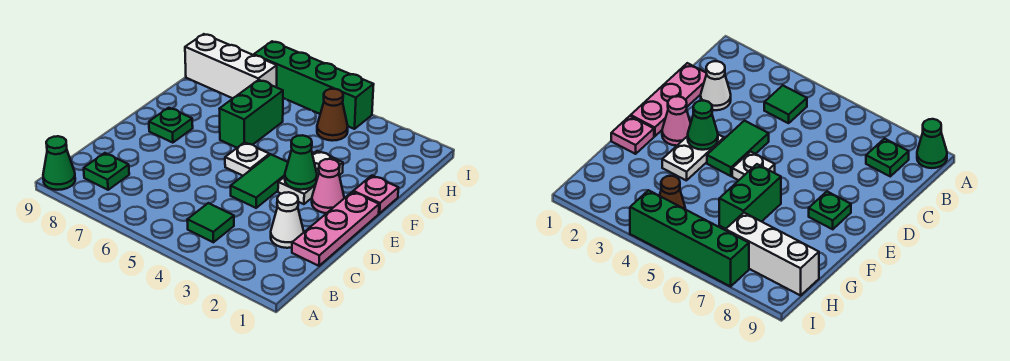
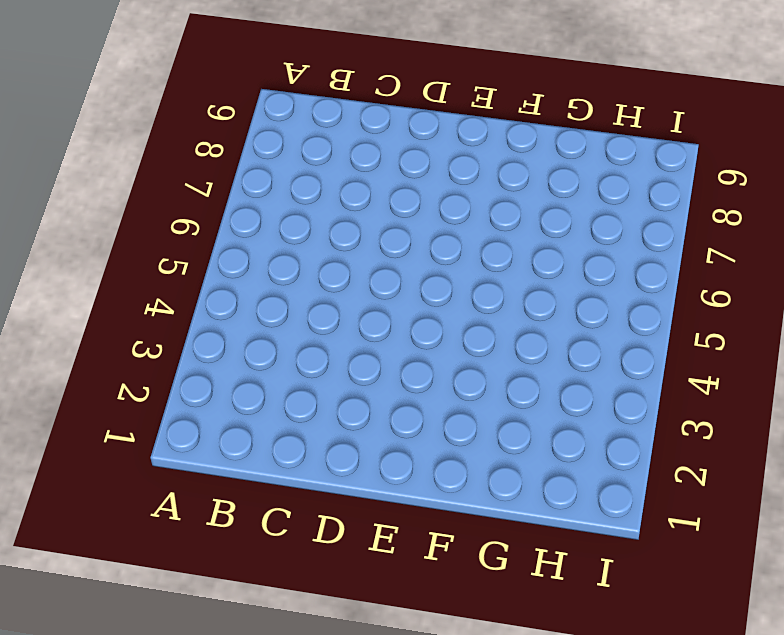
none -> green cone A9 level 1
none -> green tile B4 level 1
none -> green plate B8 level 1

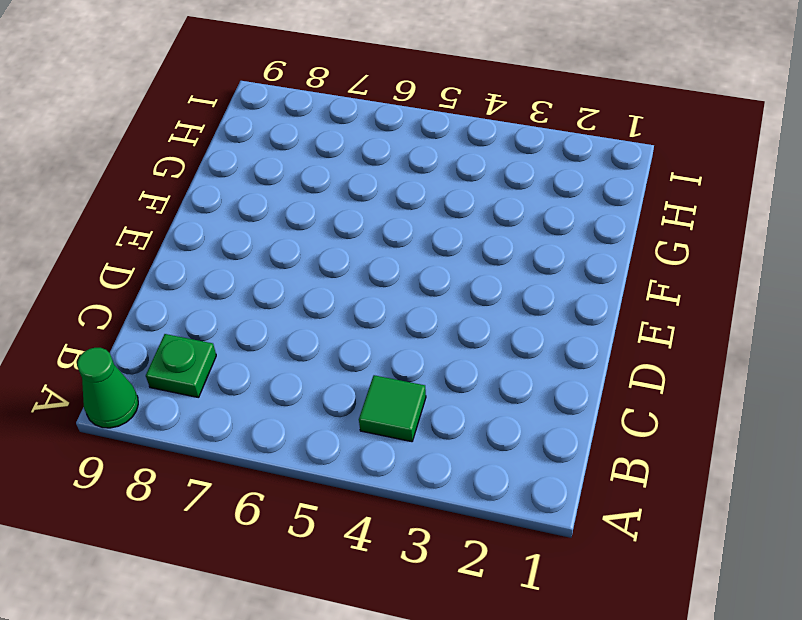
none -> pink plate C1:E1 level 1
none -> white cone C2 level 1
none -> green tile D4:E4 level 1

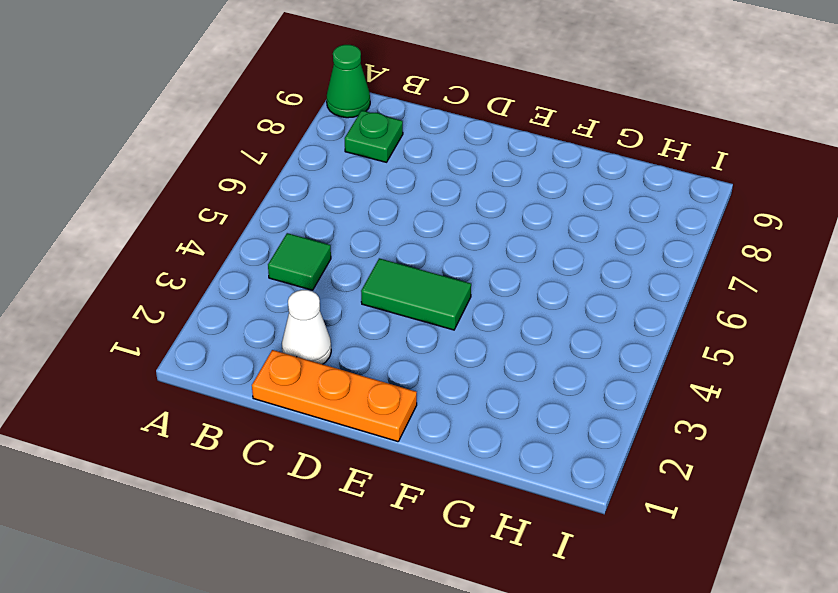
orange plate C1:E1 level 1 -> pink plate C1:E1 level 1
none -> pink cone E2 level 1
none -> white plate E3:F3 level 1
none -> white plate E5 level 1

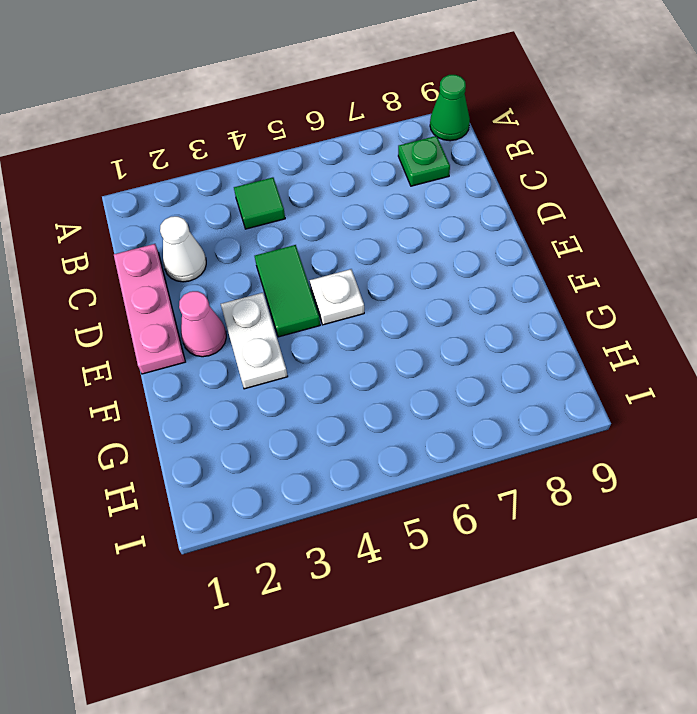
none -> green plate E8 level 1
none -> pink plate F1 level 1
none -> green brick F6:G6 level 1

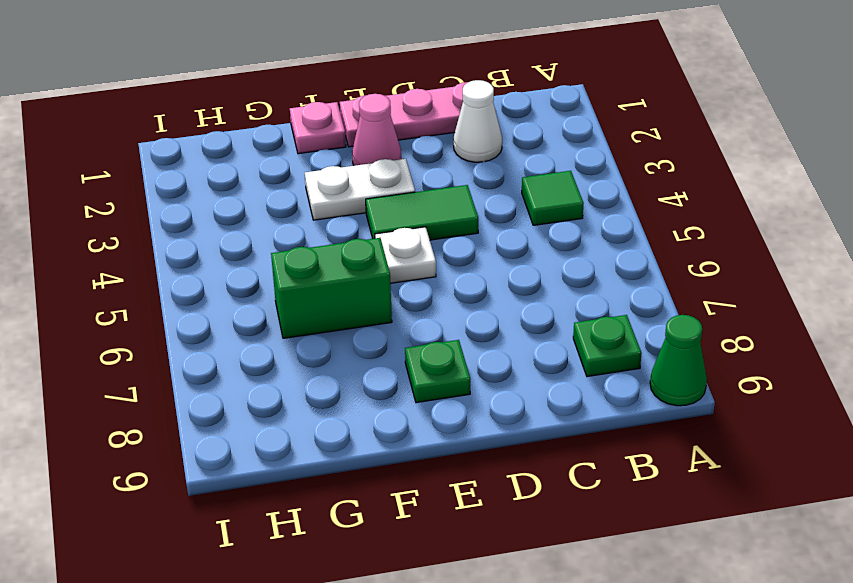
none -> brown cone H4 level 1
none -> white brick H7:H9 level 1
none -> green brick I4:I7 level 1

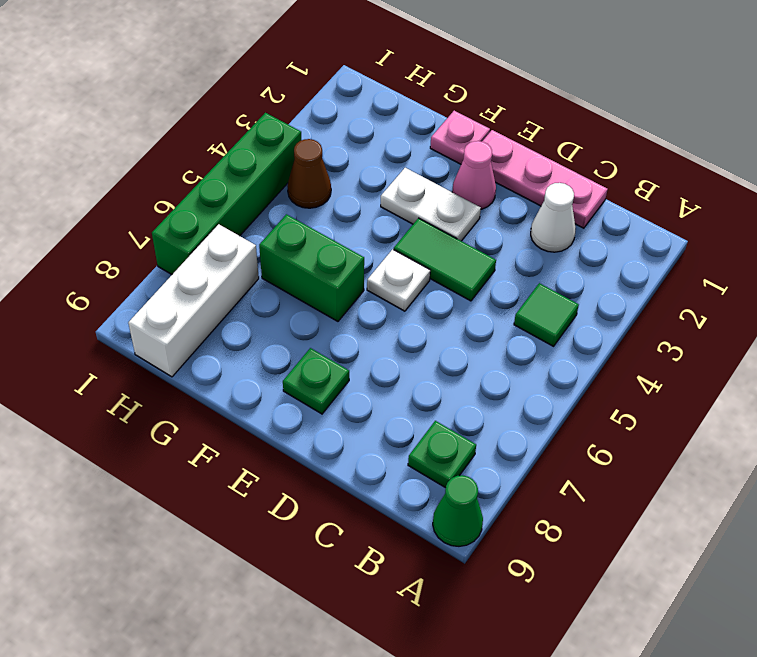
none -> green cone E3 level 2

